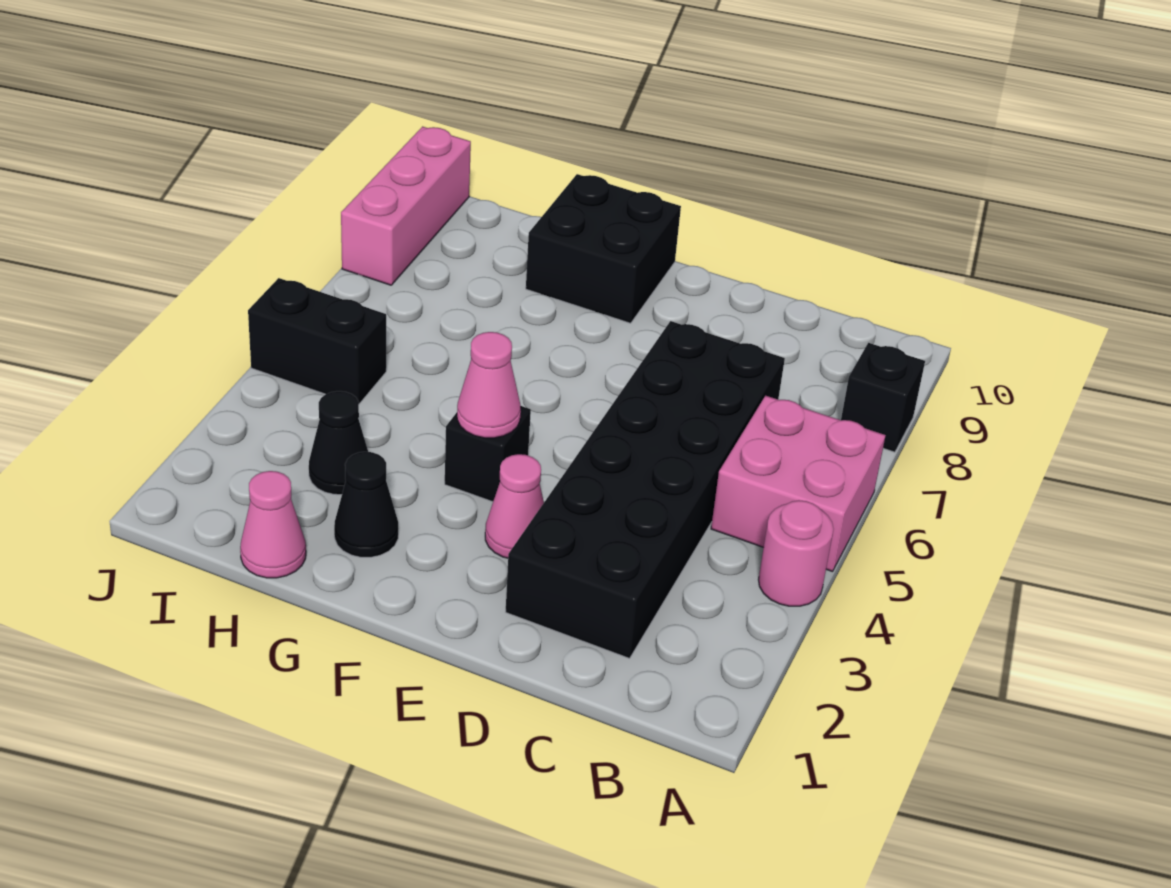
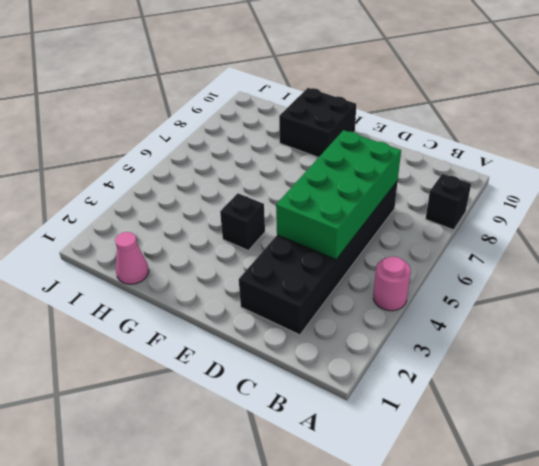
green brick C4:D7 level 2 -> none
none -> pink brick A5:B6 level 1
none -> pink cone E3 level 1
none -> black cone G2 level 1

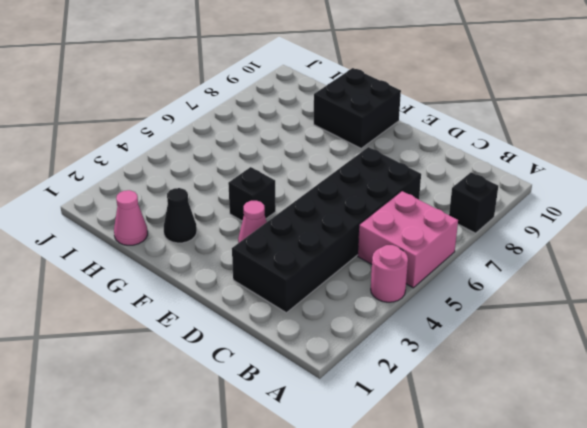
none -> black cone H3 level 1
none -> black brick I5:J5 level 1
none -> pink brick J8:J10 level 1

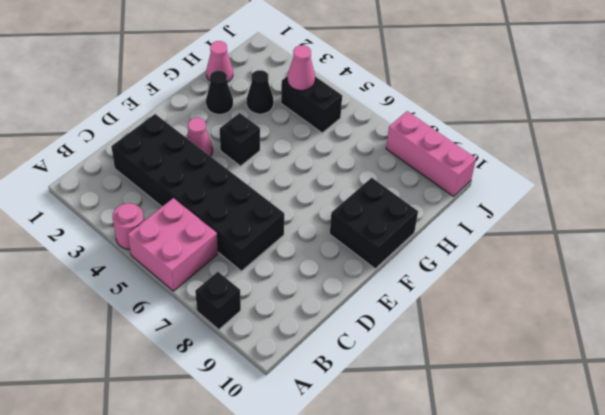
black brick I4:I5 level 1 -> black brick I5:J5 level 1
pink cone I4 level 2 -> pink cone F4 level 2

